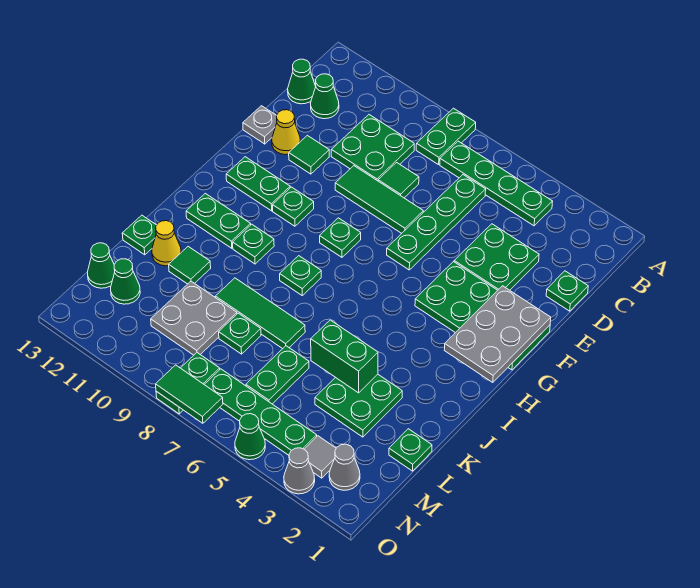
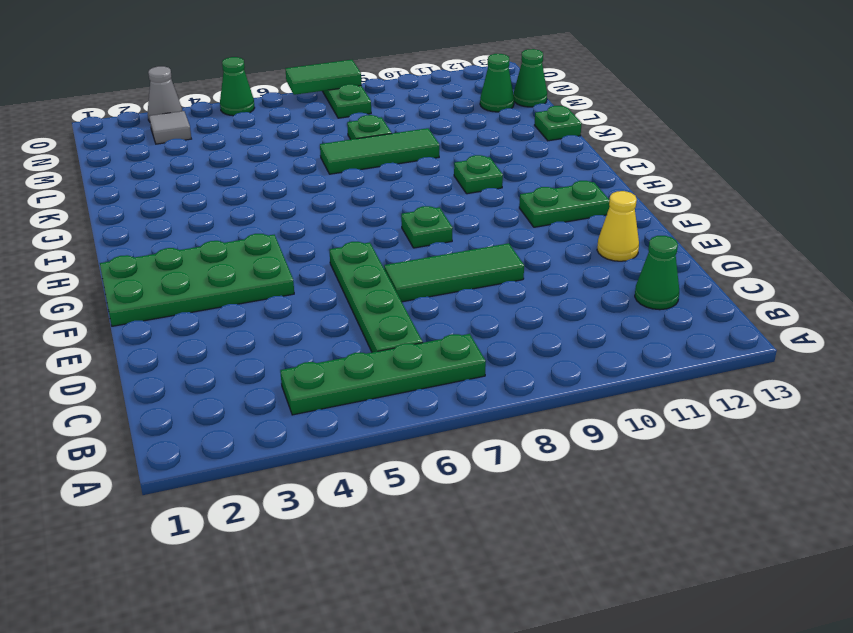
none -> green plate A8:B8 level 1
none -> green plate C9:D10 level 1
none -> green cone C13 level 1
none -> green plate D1 level 1

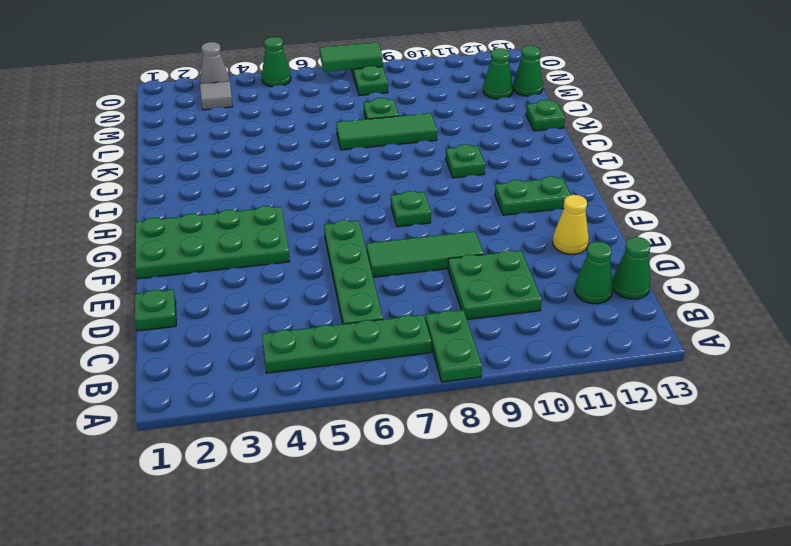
none -> green plate D3:E4 level 1
none -> green tile D8 level 1
none -> green tile E11 level 1
none -> grey plate E13 level 1

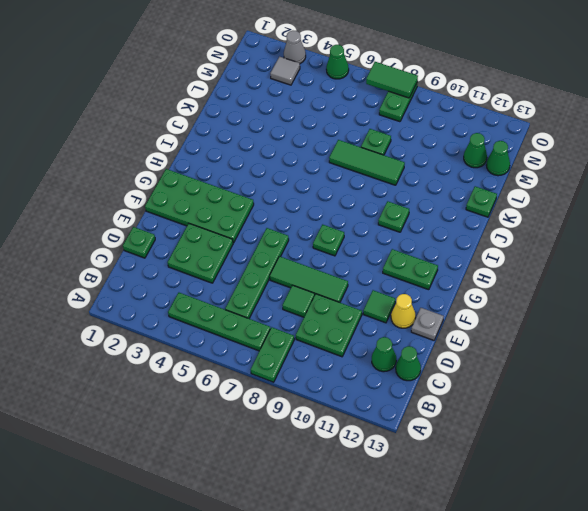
none -> green plate G10 level 1
none -> green plate I8 level 1
none -> green plate I11:I12 level 1
none -> green plate K3:L4 level 1

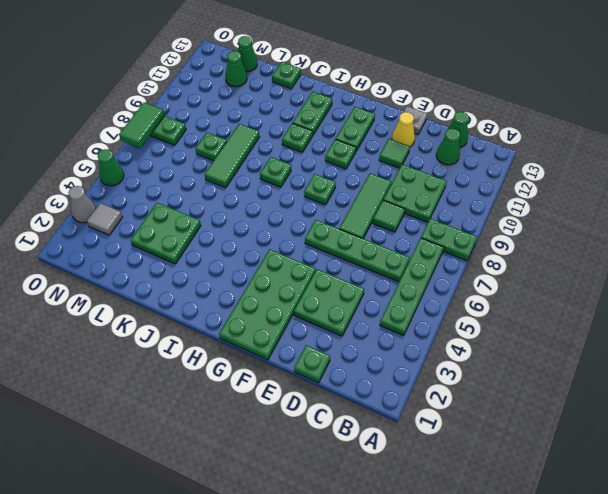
none -> green tile K11 level 1
none -> yellow cone K12 level 1
none -> green plate L1 level 1
none -> green plate L6:M6 level 1

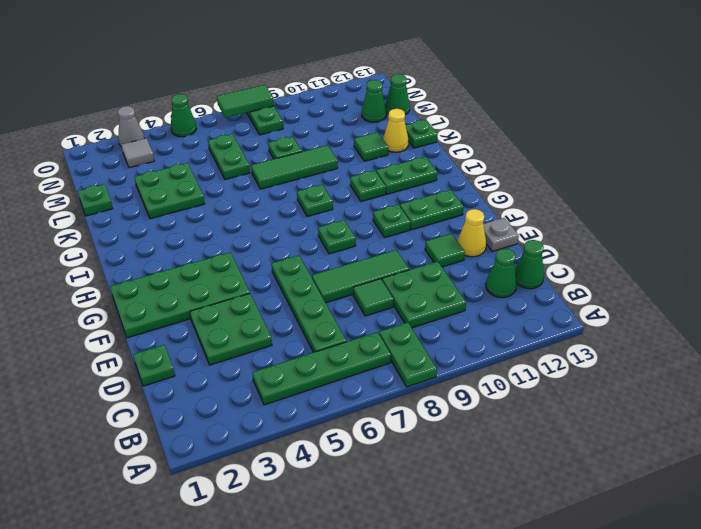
none -> grey plate L9:M10 level 1
none -> grey cone N2 level 1
none -> green plate N4:N7 level 1
none -> grey plate F1:H2 level 2

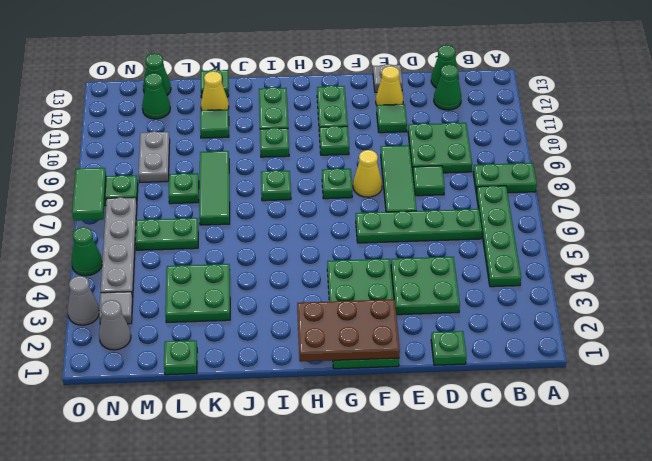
brown plate F1:H2 level 2 -> grey plate F1:H2 level 2
yellow cone F8 level 1 -> none
grey plate M9:M10 level 1 -> grey plate L9:M10 level 1
grey plate N4:N7 level 1 -> green plate N4:N7 level 1
none -> green brick K4:K5 level 2

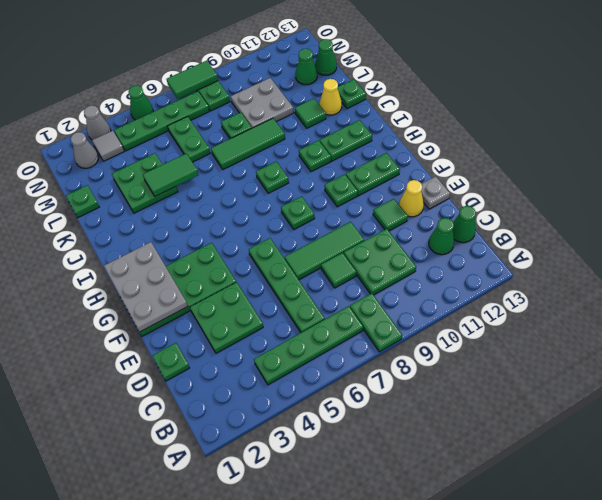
green tile K4:K5 level 2 -> green brick K4:K5 level 2

